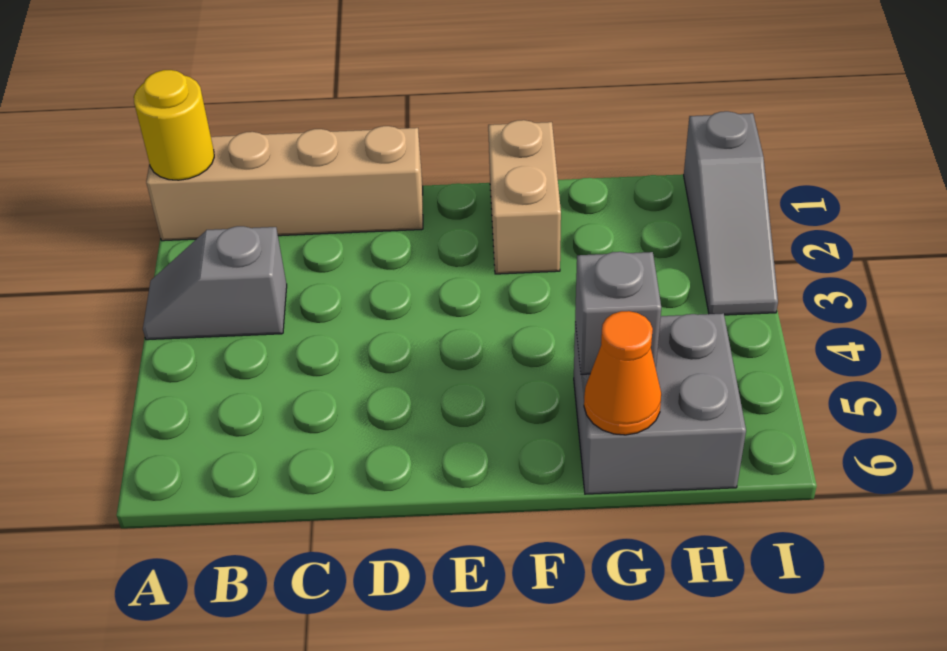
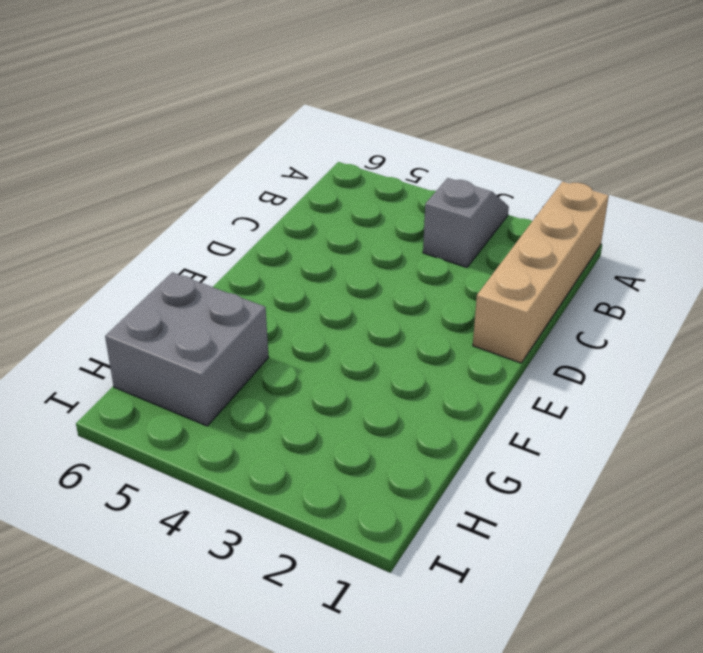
none -> tan brick F1:F2 level 1
none -> grey slope I1:I3 level 1 top 1

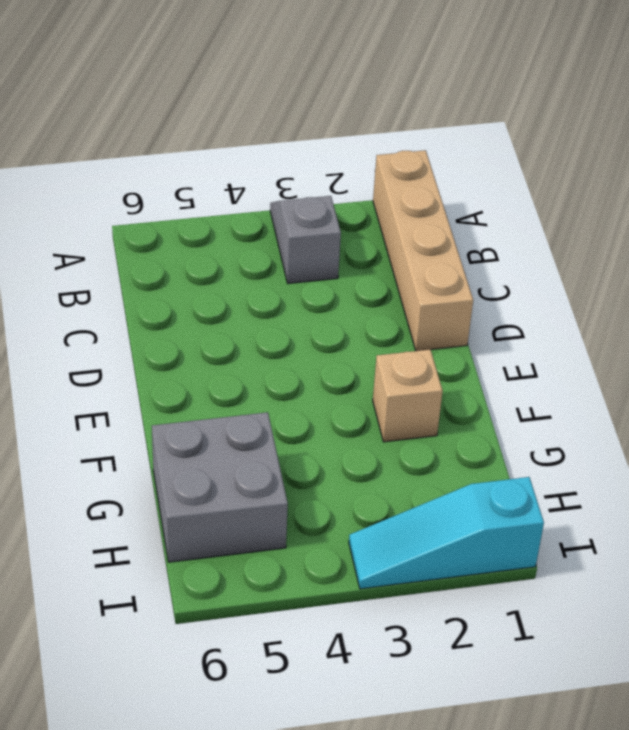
tan brick F2 level 1 -> tan brick F1:F2 level 1
cyan slope I1:I3 level 1 top 1 -> grey slope I1:I3 level 1 top 1
none -> yellow round brick A1 level 2
none -> grey brick G5 level 2

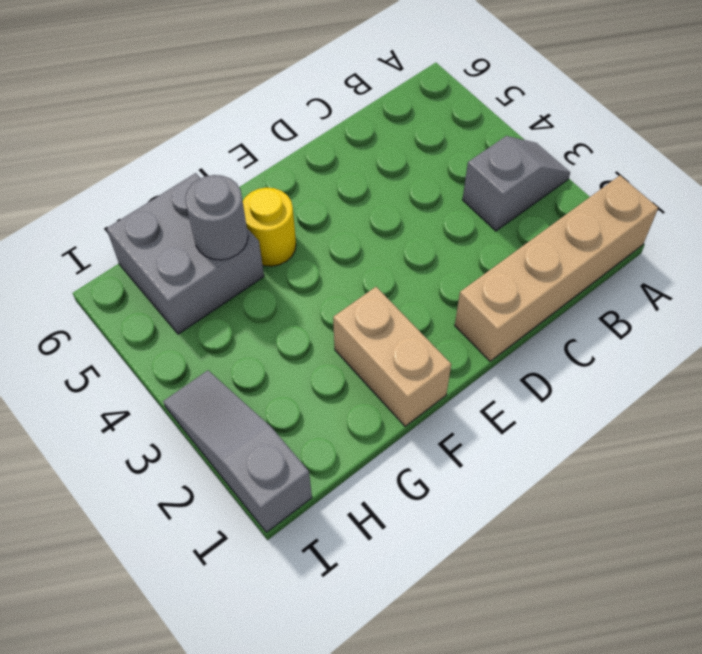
yellow round brick F5 level 1 -> yellow round brick A1 level 2
grey round brick G5 level 2 -> grey brick G5 level 2
none -> orange cone G6 level 2

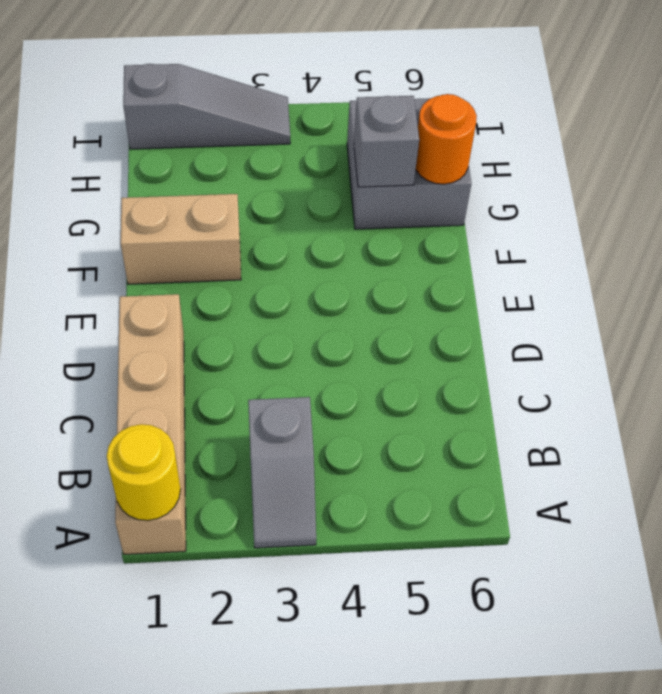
orange round brick G6 level 2 -> orange cone G6 level 2

